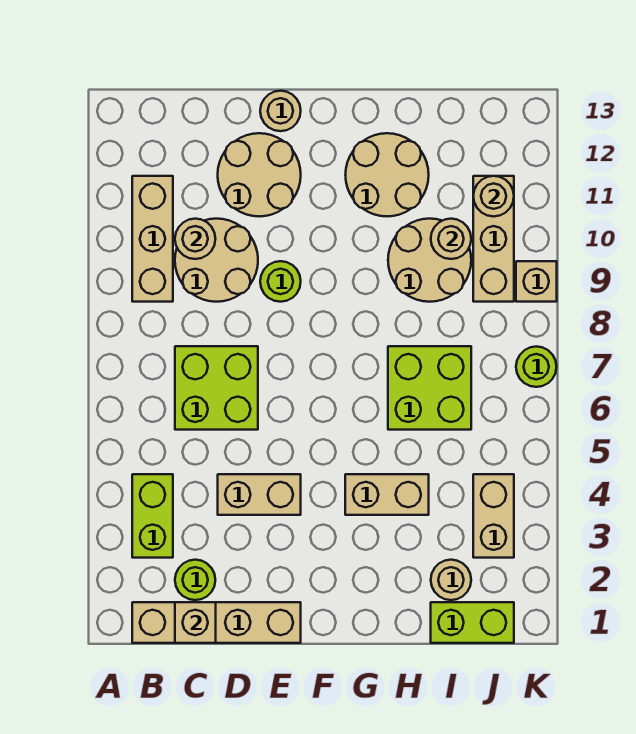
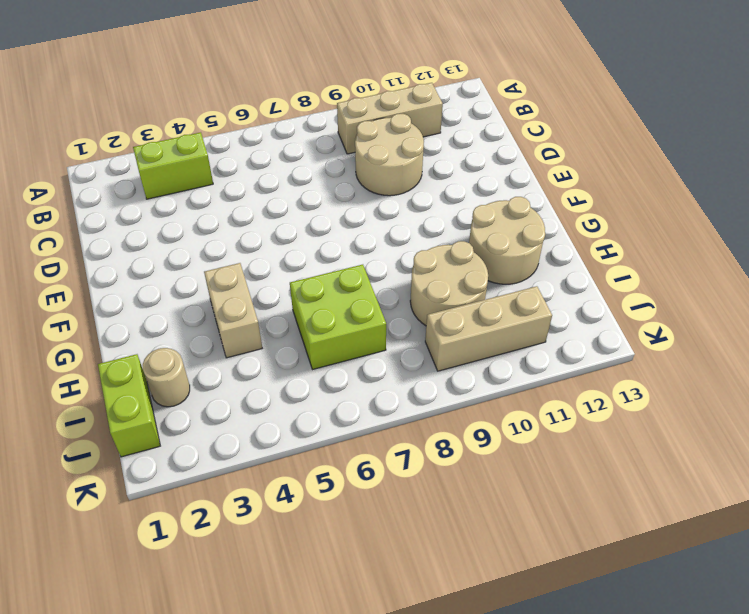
none -> tan brick B1:E1 level 1
none -> lime round brick C2 level 1
none -> lime brick C6:D7 level 1

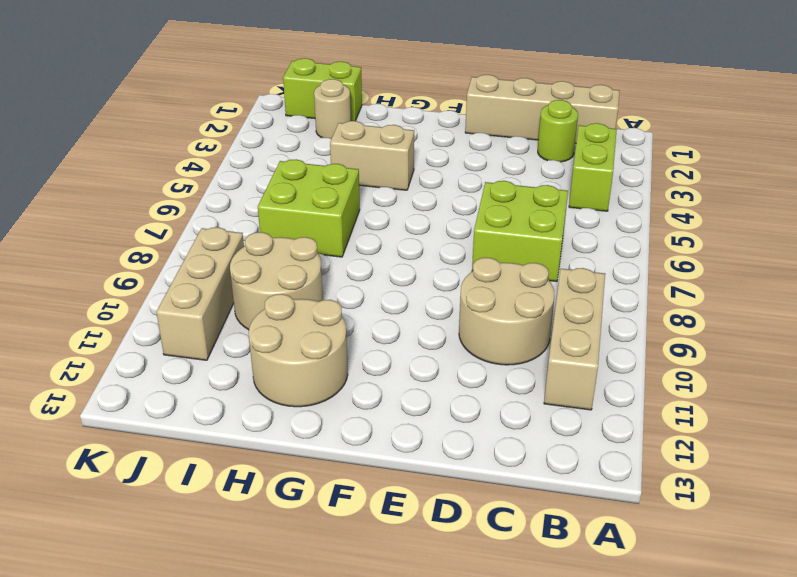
none -> tan brick D4:E4 level 1
none -> tan round brick D11:E12 level 1
none -> lime round brick E9 level 1

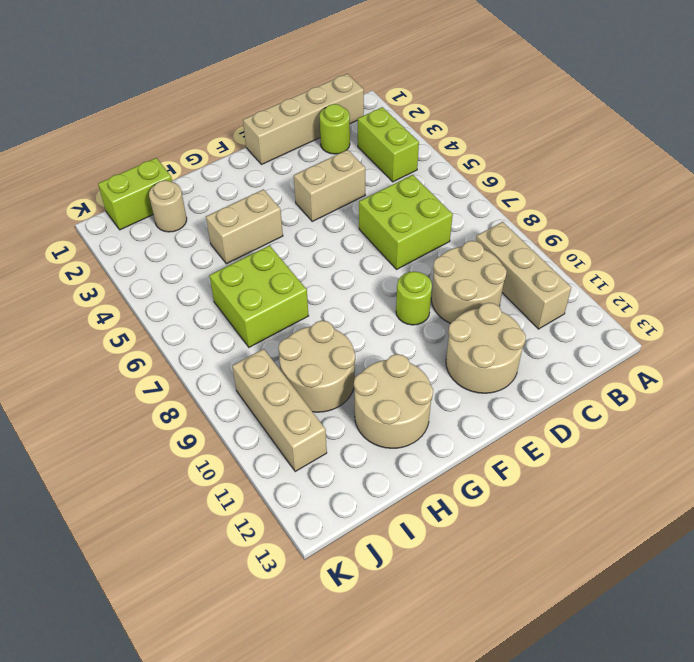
none -> tan round brick E13 level 1
none -> tan brick J3:J4 level 1
none -> lime round brick K7 level 1

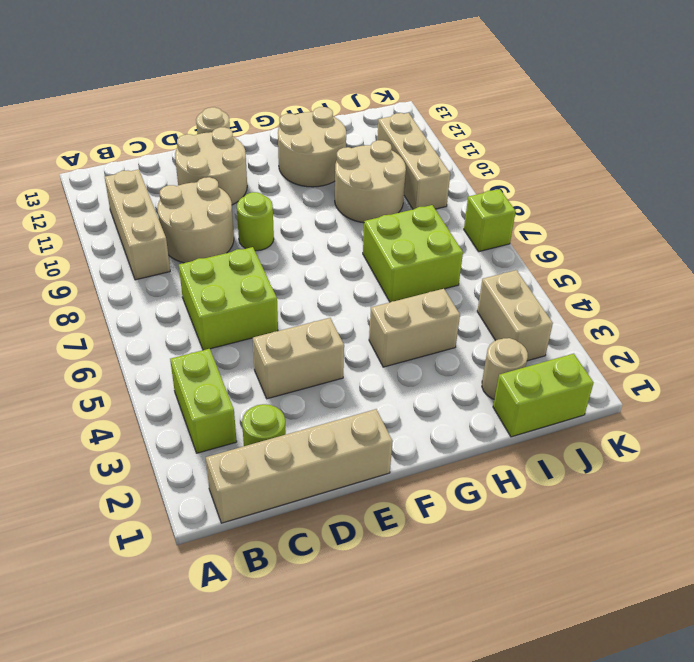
lime brick K7 level 1 -> lime round brick K7 level 1
none -> tan brick K9 level 1
none -> tan brick C1 level 2
none -> tan round brick C10 level 2

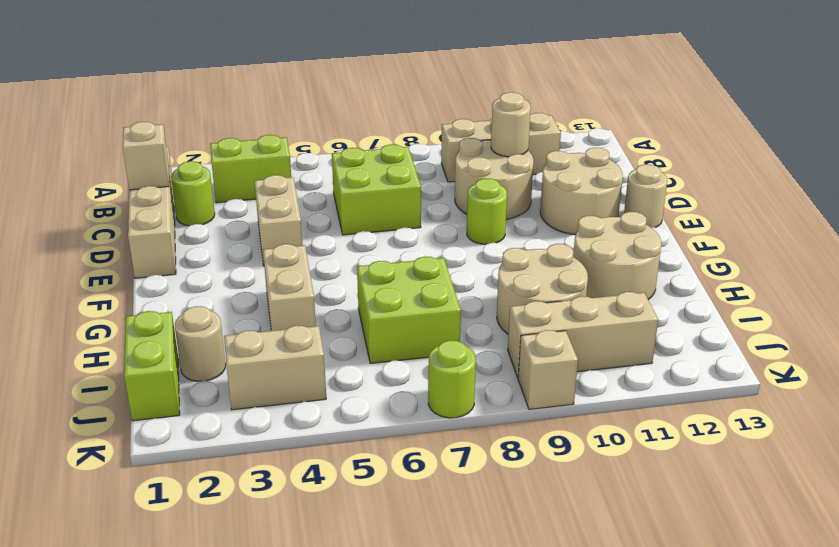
none -> tan round brick I10 level 2
none -> tan round brick J11 level 2

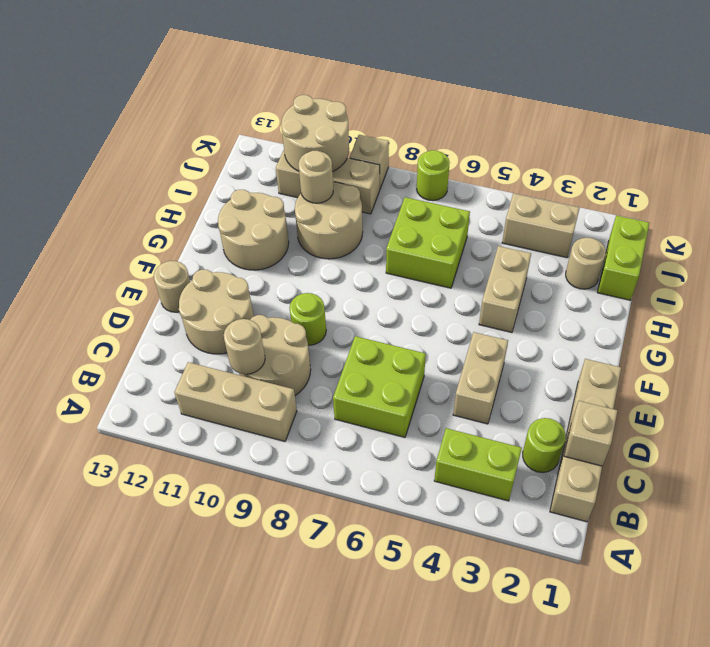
tan round brick J10:K11 level 2 -> tan round brick J11 level 2

